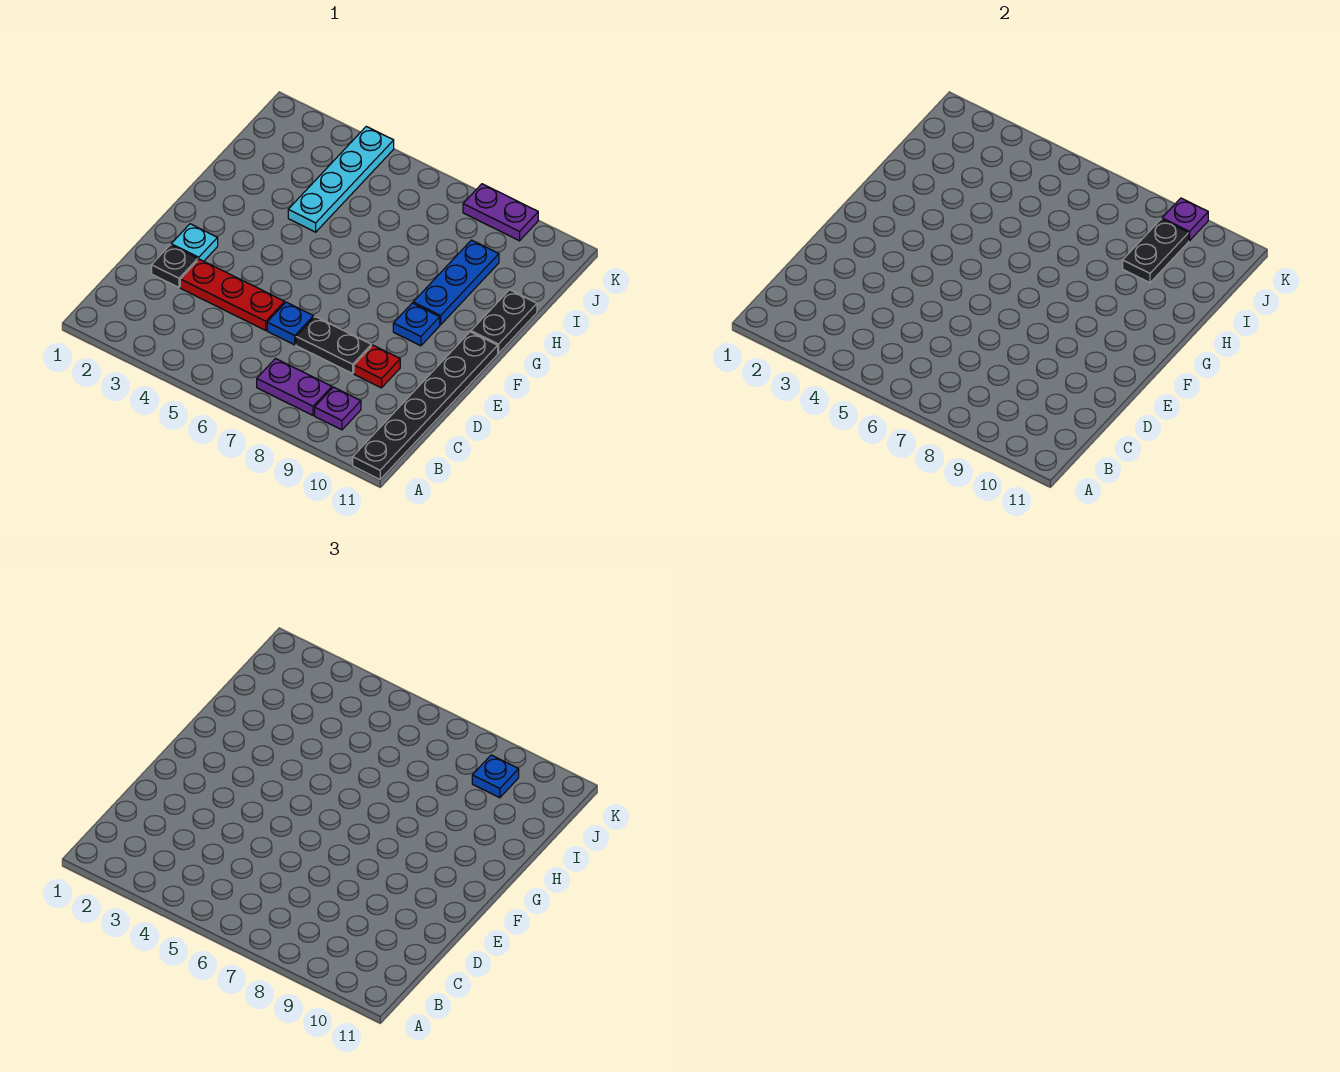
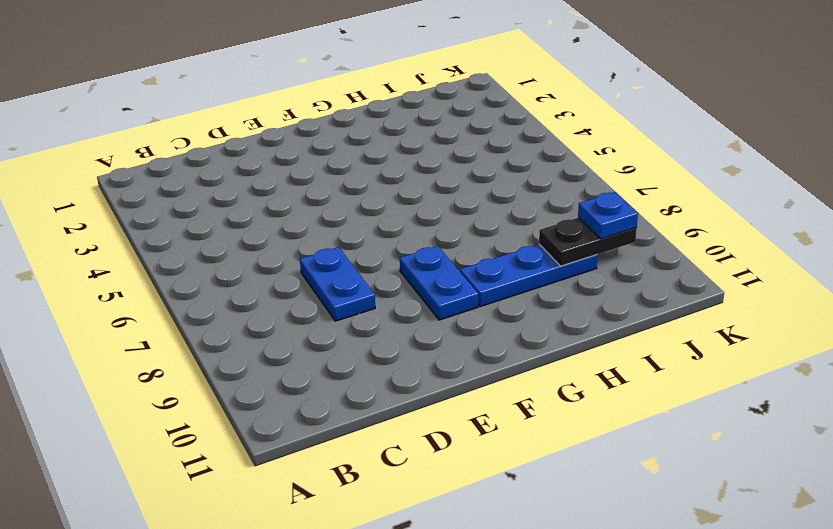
blue plate D7:D8 level 1 -> black plate D7:D8 level 1
blue plate F8:F9 level 1 -> blue plate F9 level 1
none -> black plate A11:F11 level 1
none -> purple plate B7:B8 level 1
none -> purple plate B9 level 1

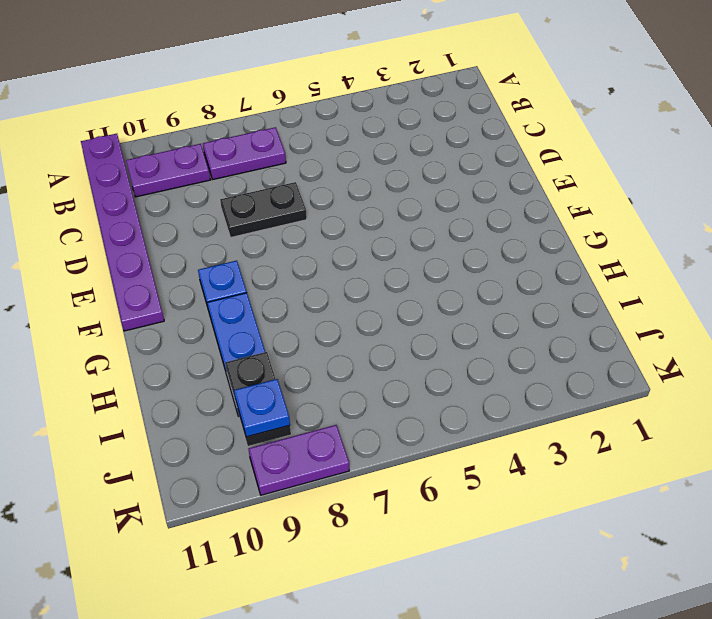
purple plate A11:F11 level 1 -> black plate A11:F11 level 1
purple plate B9:B10 level 1 -> purple plate B9 level 1
none -> black plate D2 level 1
none -> red plate D3:D5 level 1
none -> blue plate D6 level 1

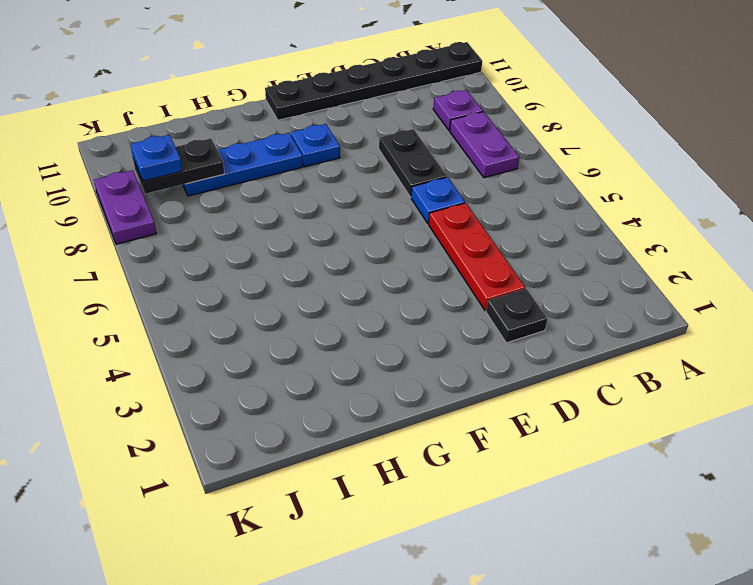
none -> red plate D9 level 1
none -> cyan plate E2 level 1
none -> black plate G11:H11 level 1

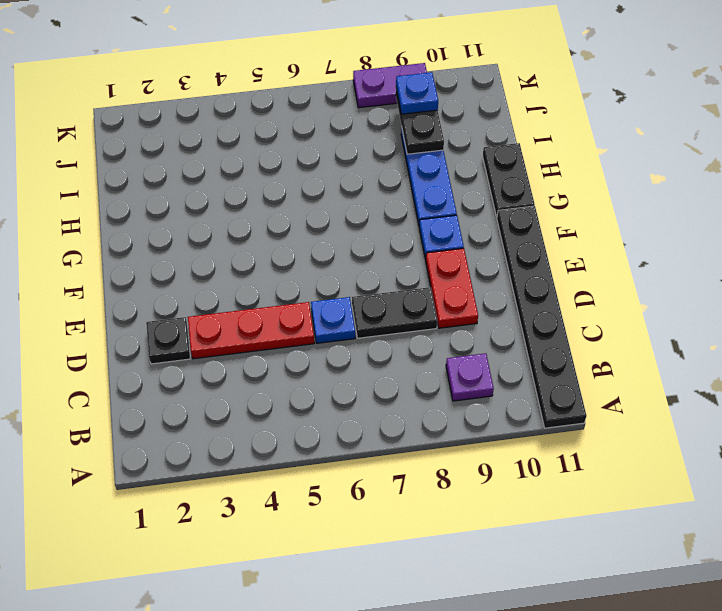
red plate D9:E9 level 1 -> red plate D9 level 1
none -> purple plate B7:B8 level 1
none -> cyan plate E2 level 1
none -> cyan plate H4:K4 level 1

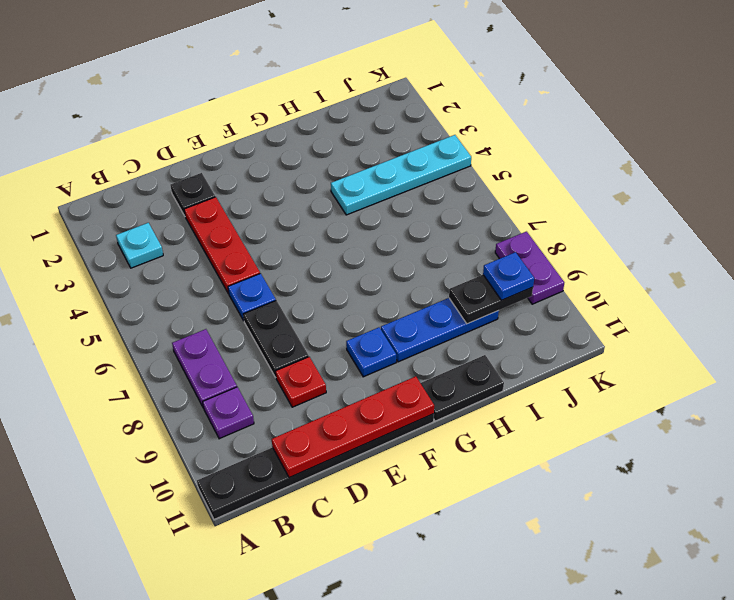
cyan plate B3 level 1 -> cyan plate E2 level 1
red plate C11:F11 level 2 -> none
none -> purple plate K9 level 2

